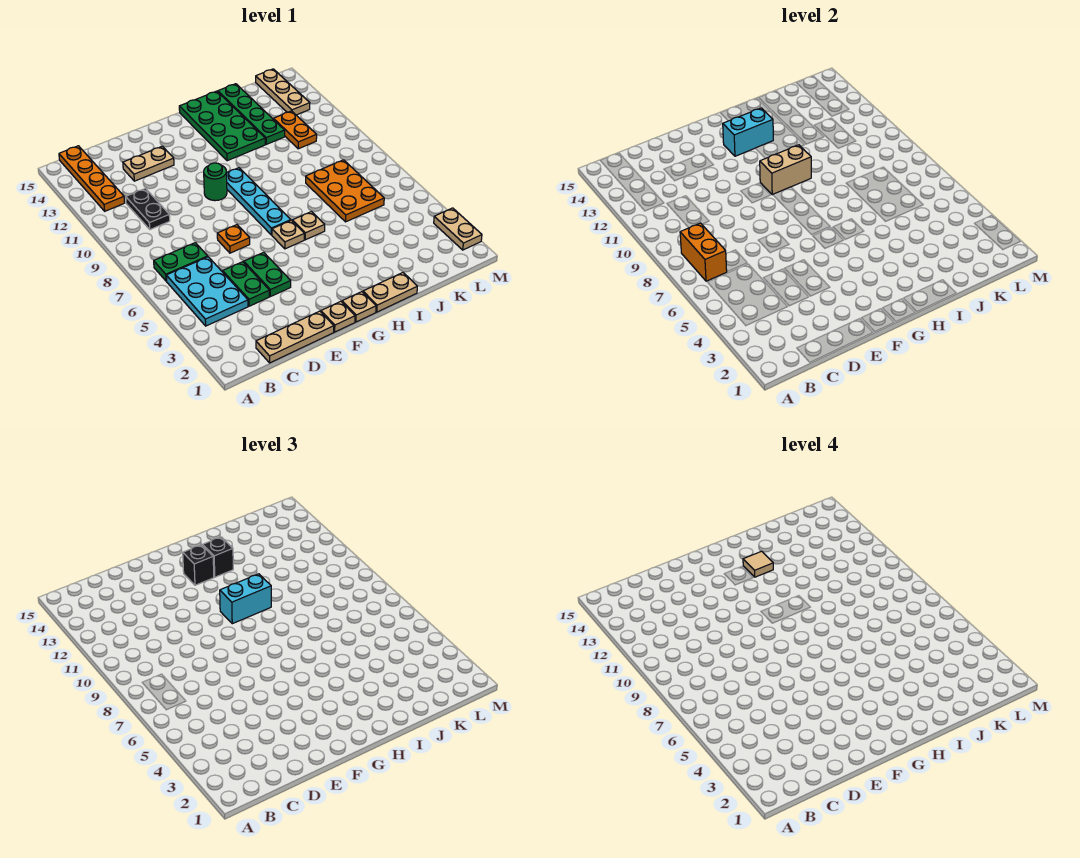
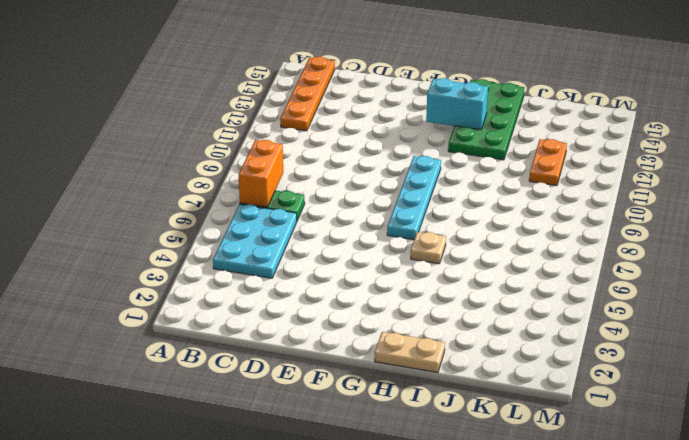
none -> tan plate C1:E1 level 1
none -> black plate C10:C11 level 1
none -> green plate D4:D5 level 1

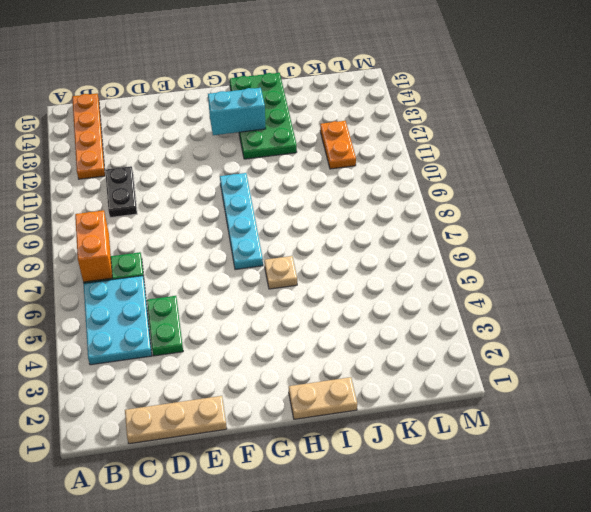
none -> tan plate D13:E13 level 1
none -> green plate E4:E5 level 1
none -> orange plate E7 level 1

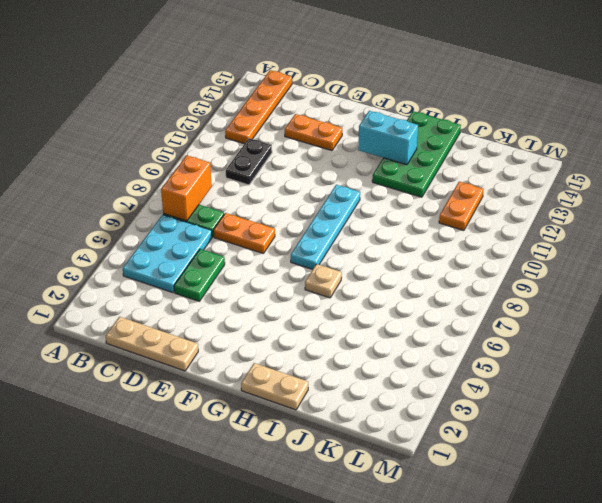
orange plate D7:E7 level 1 -> orange plate E7 level 1
orange plate D13:E13 level 1 -> tan plate D13:E13 level 1
none -> green plate E4:E5 level 1
none -> tan plate F1 level 1
none -> green round brick F10 level 1

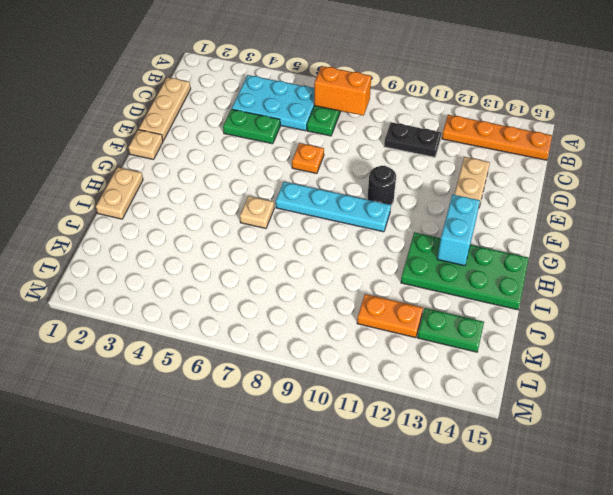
black round brick F10 level 1 -> green round brick F10 level 1
green plate K13:K14 level 1 -> green plate E4:E5 level 1
none -> tan plate G1 level 1
none -> tan plate G6 level 1
none -> orange plate J6:K8 level 1

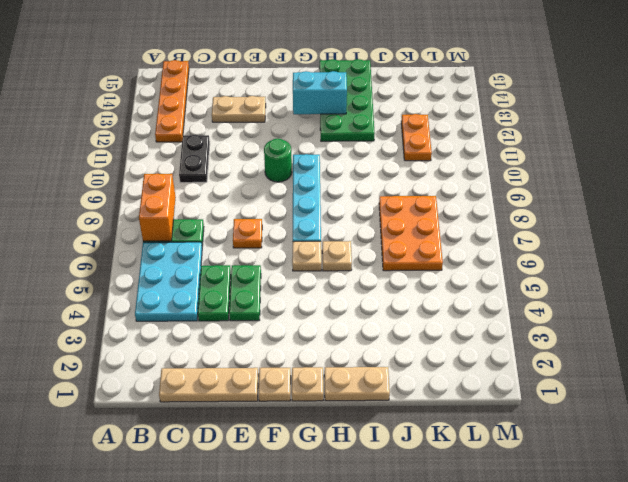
none -> green plate J12:J15 level 1
none -> tan plate L13:L15 level 1
none -> tan plate M2:M3 level 1

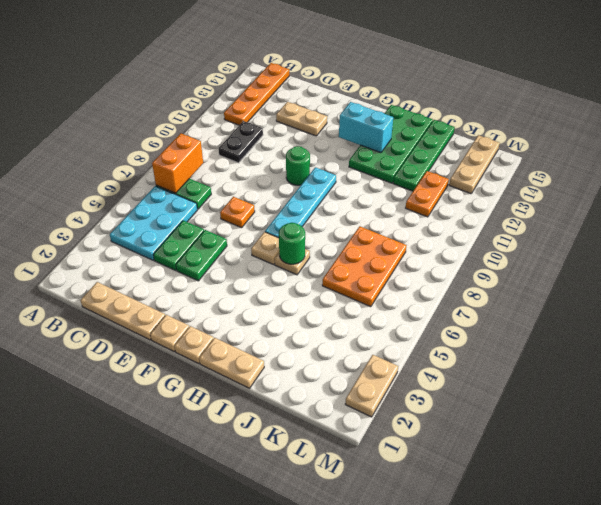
green round brick H6 level 2 -> none
none -> tan brick G10:H10 level 2
none -> cyan brick G10:H10 level 3
none -> black brick G13 level 3

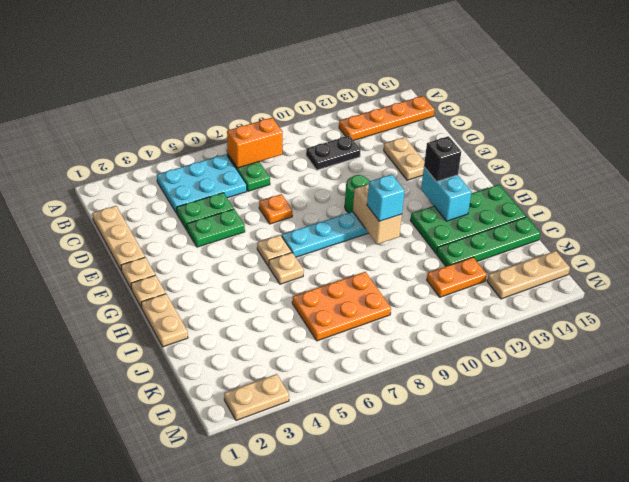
cyan brick H10 level 3 -> cyan brick G10:H10 level 3
none -> black brick H13 level 3
none -> tan tile H13 level 4

